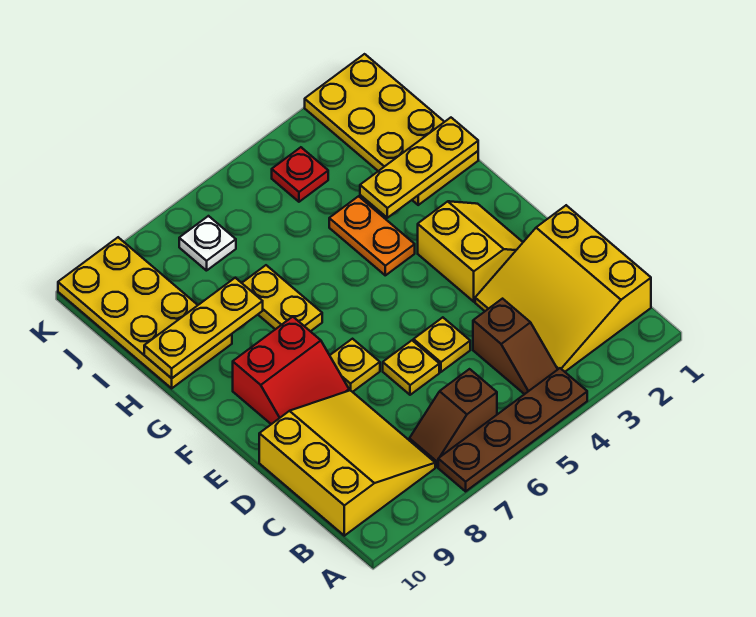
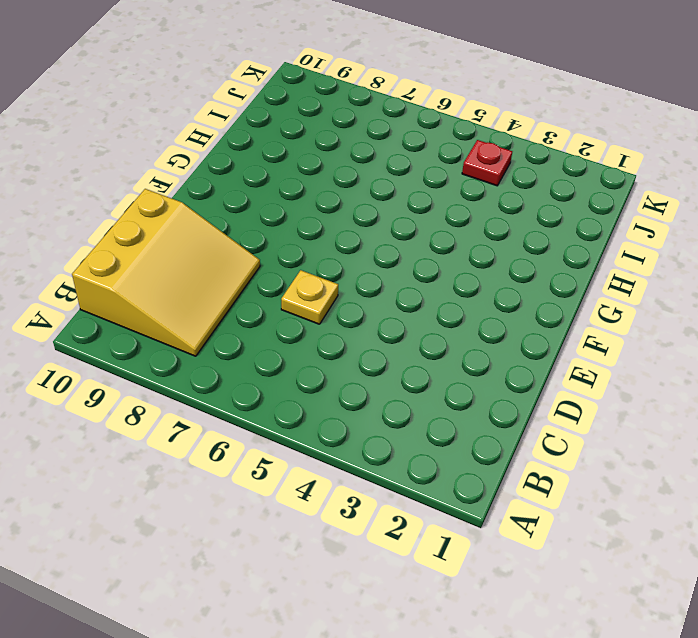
none -> brown plate A4:A7 level 1
none -> yellow slope B1:D3 level 1 top 1
none -> brown slope B4:C4 level 1 top C

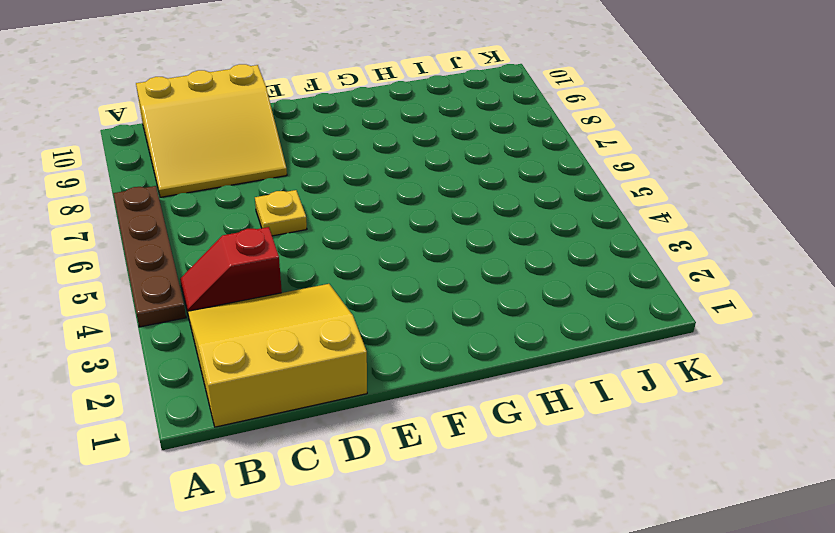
red slope B4:C4 level 1 top C -> brown slope B4:C4 level 1 top C
none -> brown slope B6:B7 level 1 top 6
none -> yellow plate D5 level 1
none -> yellow slope E2:F3 level 1 top 3

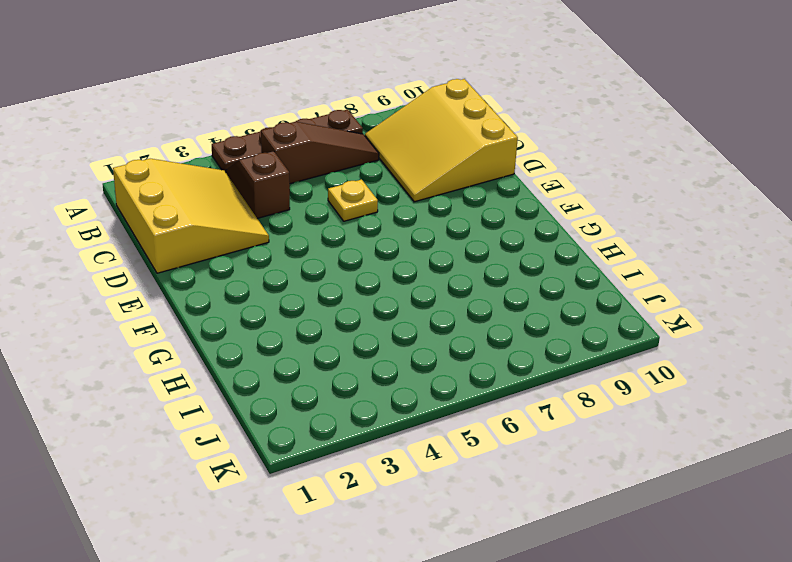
brown slope B5:B7 level 1 top 5 -> brown slope B6:B7 level 1 top 6
none -> yellow plate D5 level 1
none -> yellow slope E2:F3 level 1 top 3
none -> yellow plate E7 level 1

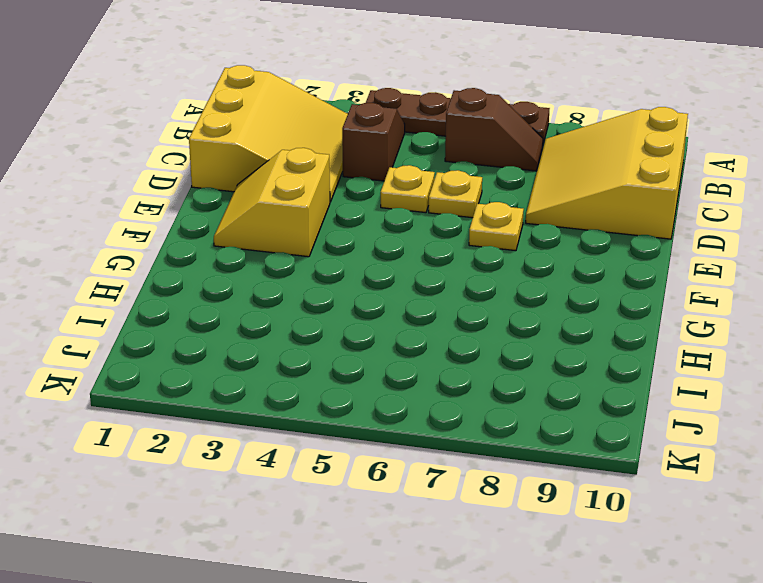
none -> red slope E8:F9 level 1 top F
none -> orange plate G4:H4 level 1
none -> yellow plate G7:H7 level 1

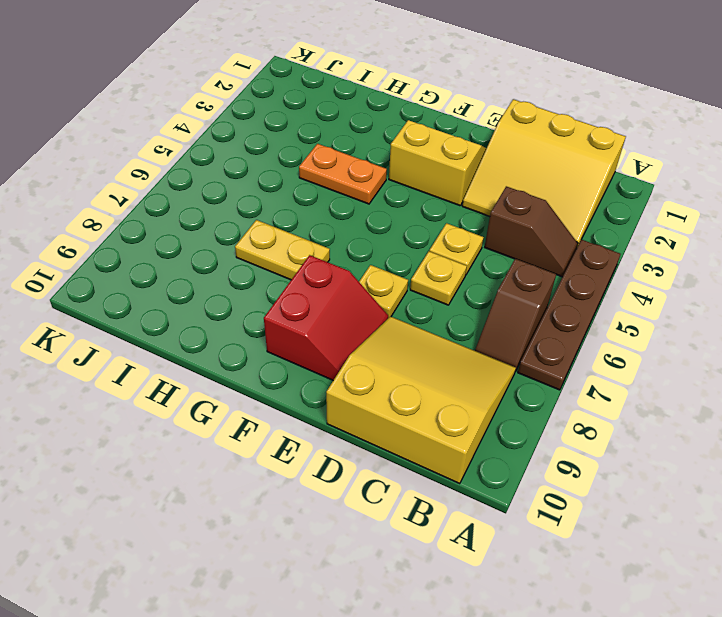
none -> yellow plate H1:K2 level 1
none -> yellow plate H9:K10 level 1
none -> red plate J4 level 1

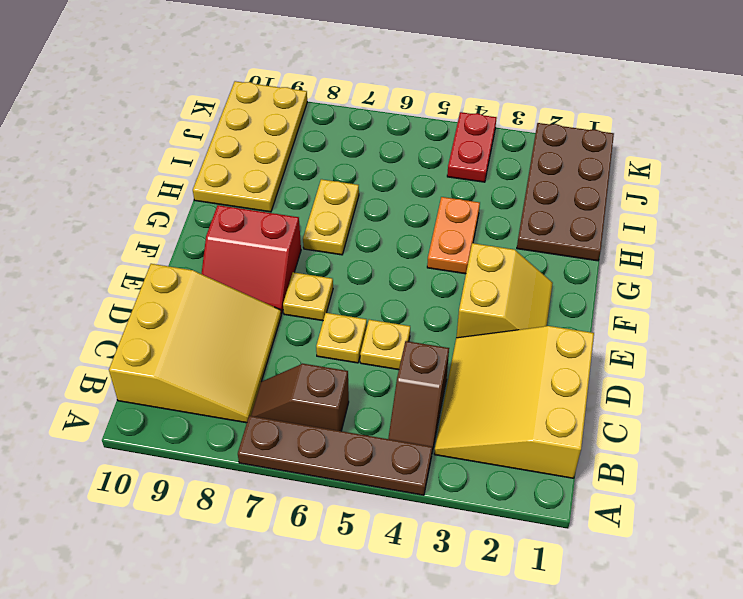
brown plate H1:K2 level 1 -> yellow plate H1:K2 level 1
red plate J4:K4 level 1 -> red plate J4 level 1
none -> white plate J7 level 1
none -> yellow plate H1:H3 level 2
none -> yellow plate H8:H10 level 2

